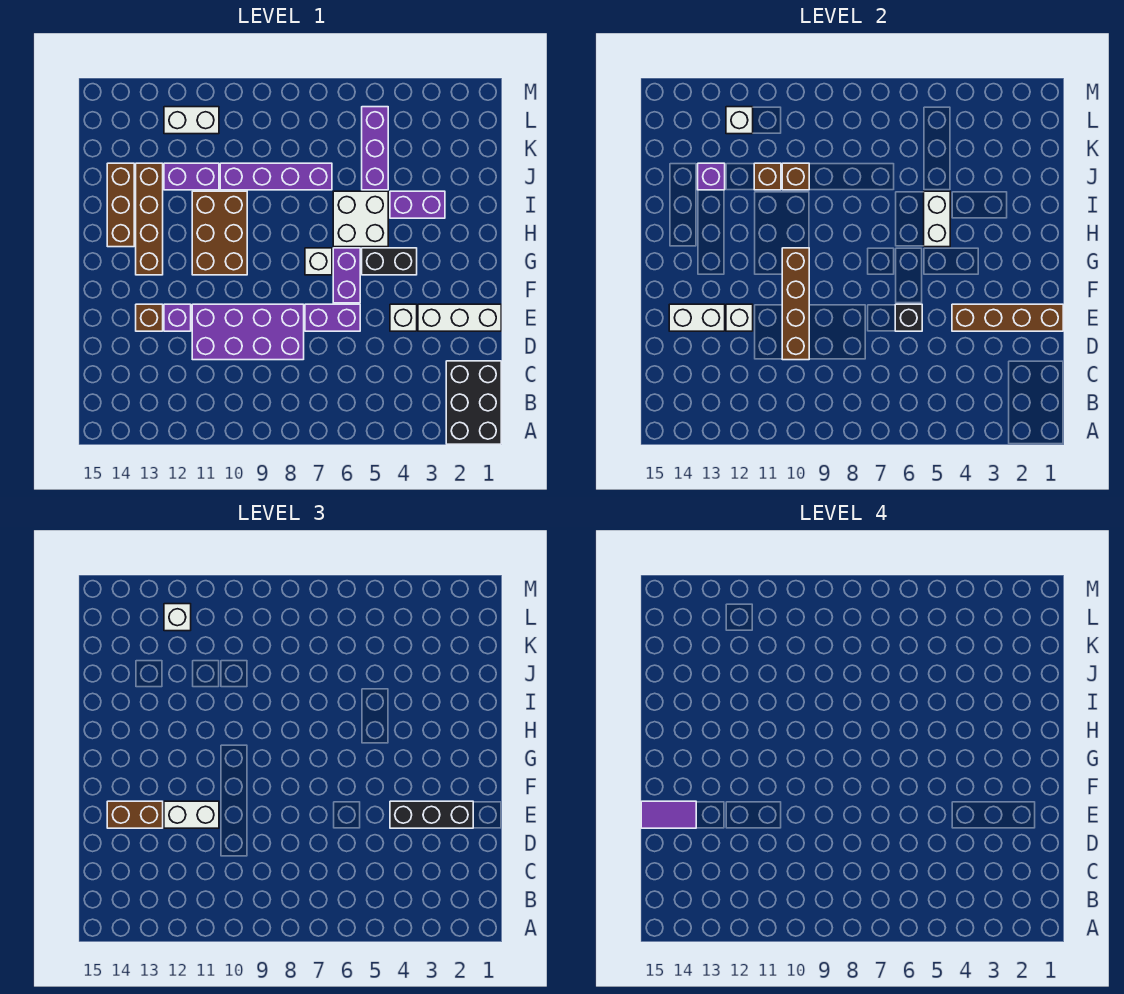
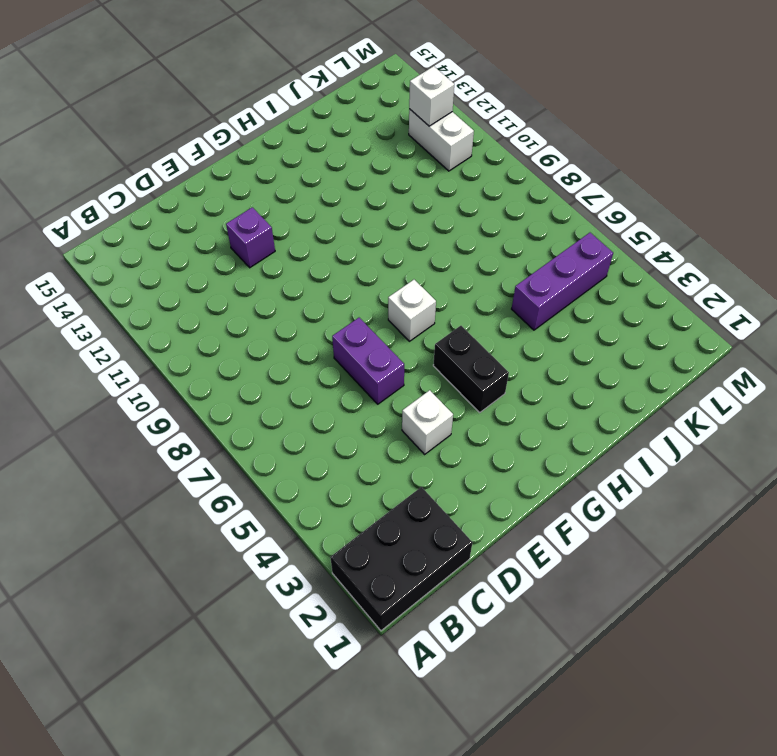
none -> purple brick D8:E11 level 1
none -> white brick E1:E3 level 1
none -> brown brick E13 level 1
none -> purple brick F6:G6 level 1

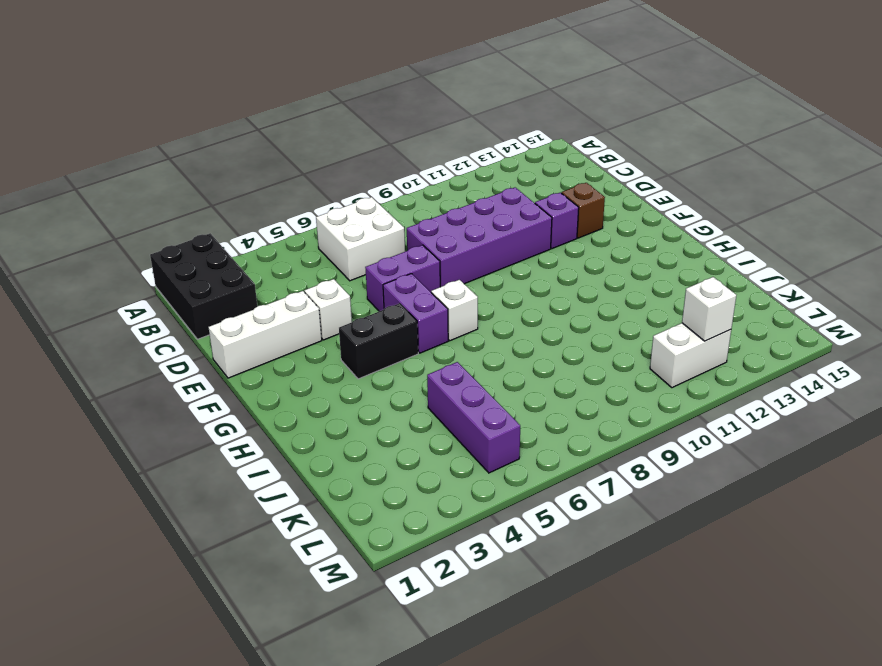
white brick B6:C7 level 1 -> white brick H5:I6 level 1
none -> brown brick G10:I11 level 1
none -> brown brick G13:J13 level 1
none -> brown brick H14:J14 level 1
none -> purple brick I3:I4 level 1

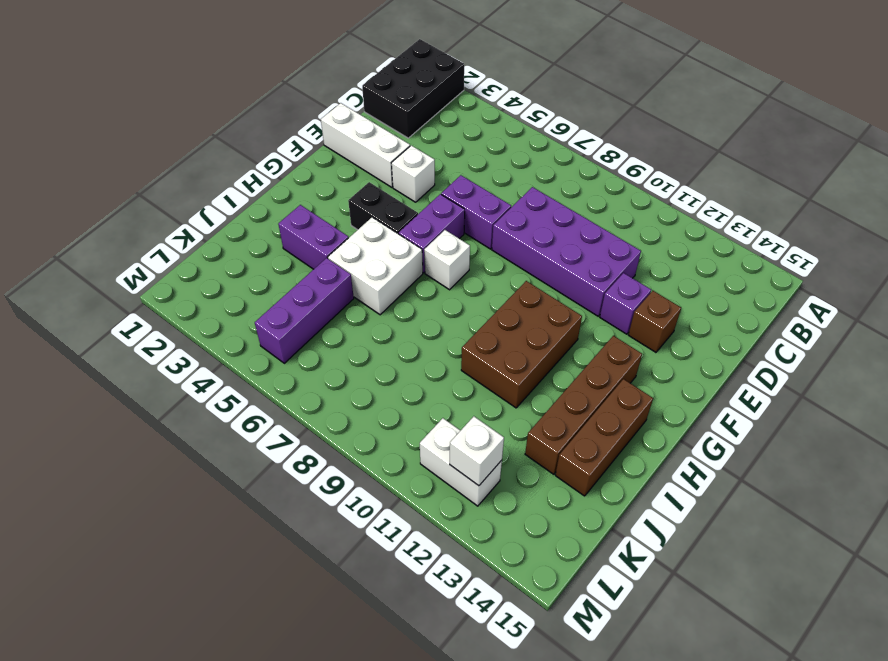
none -> purple brick J7:J10 level 1
none -> purple brick J11:J12 level 1
none -> brown brick D10:G10 level 2
none -> brown brick E1:E4 level 2

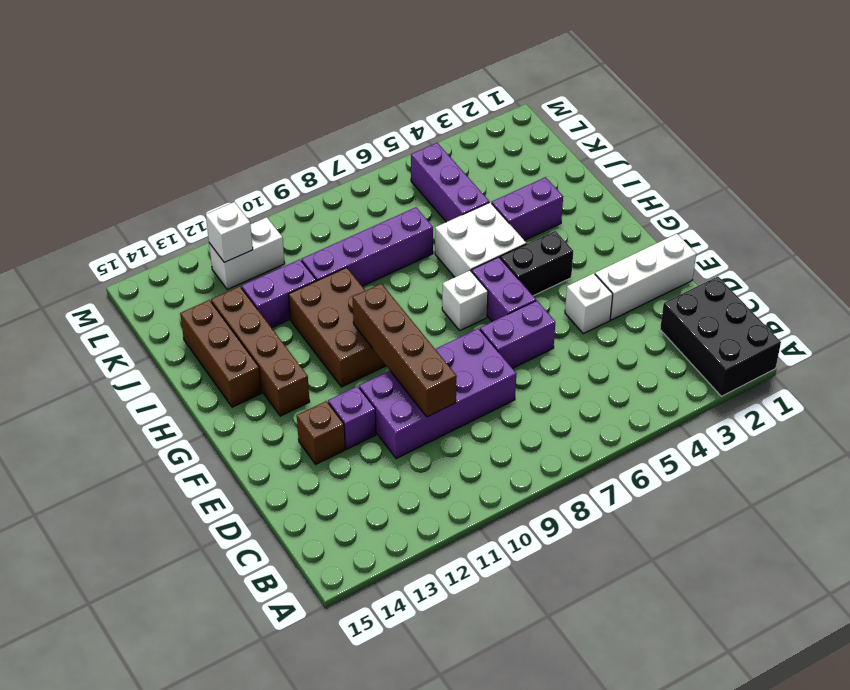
none -> brown brick E1:E4 level 2
none -> black brick E6 level 2
none -> white brick E12 level 2
none -> white brick E13:E14 level 2

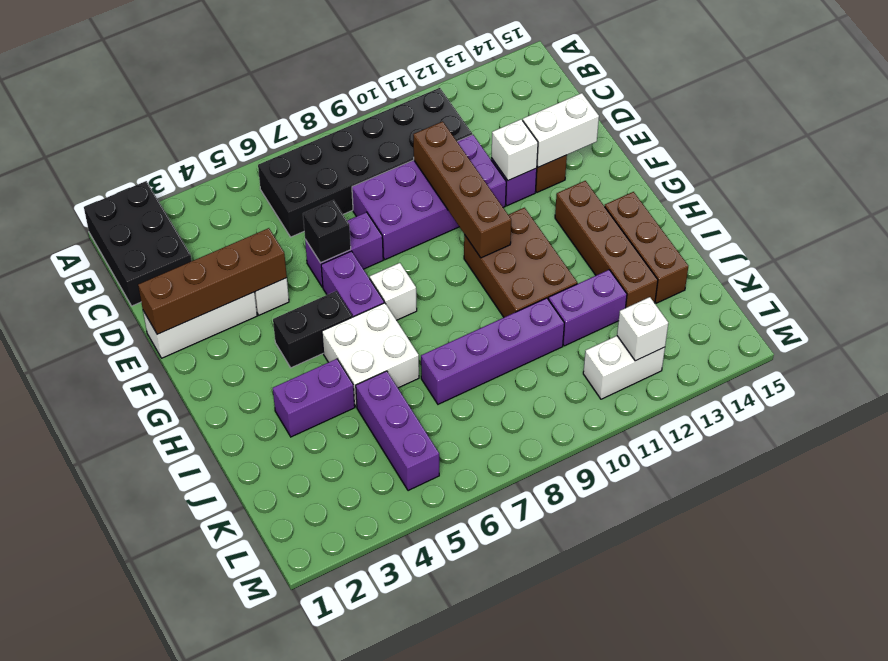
black brick B6:C11 level 1 -> none
none -> white brick H5:I5 level 2
none -> brown brick J10 level 2
none -> brown brick J11 level 2
none -> purple brick J13 level 2

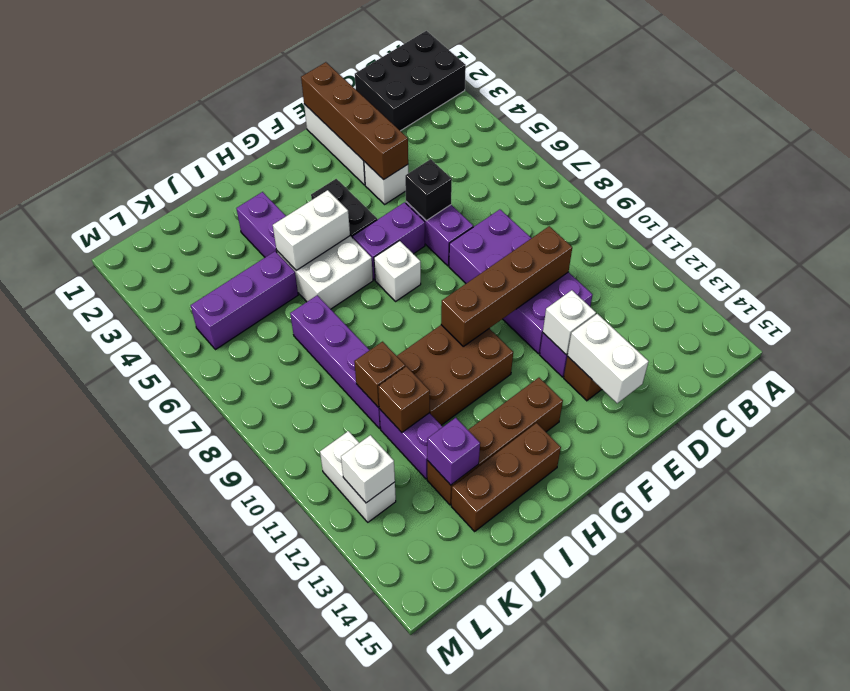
none -> black brick E2:E4 level 3
none -> white brick E11:E12 level 3
none -> brown brick E13:E14 level 3
none -> white brick L12 level 3

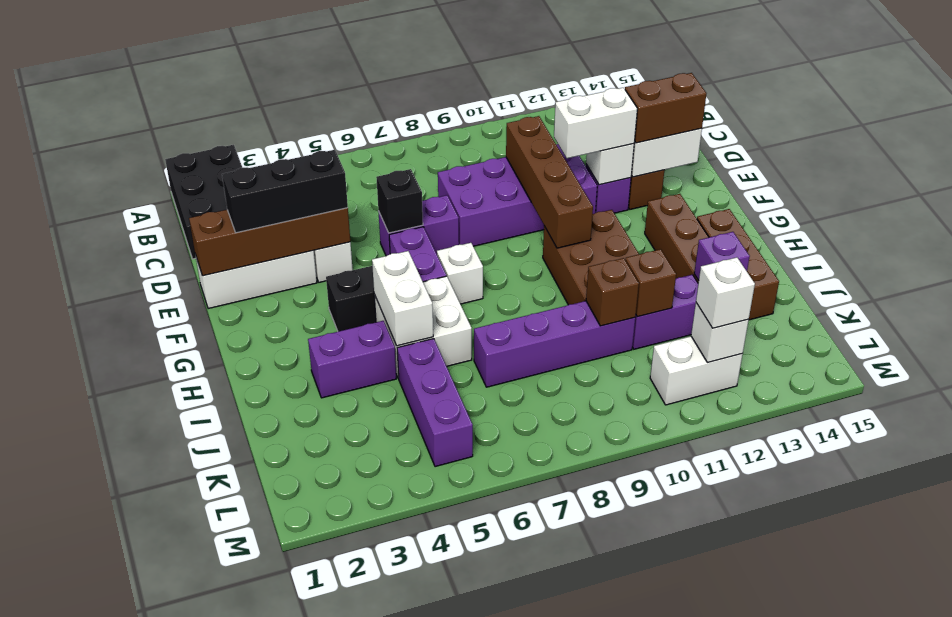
none -> purple tile E14:E15 level 4

